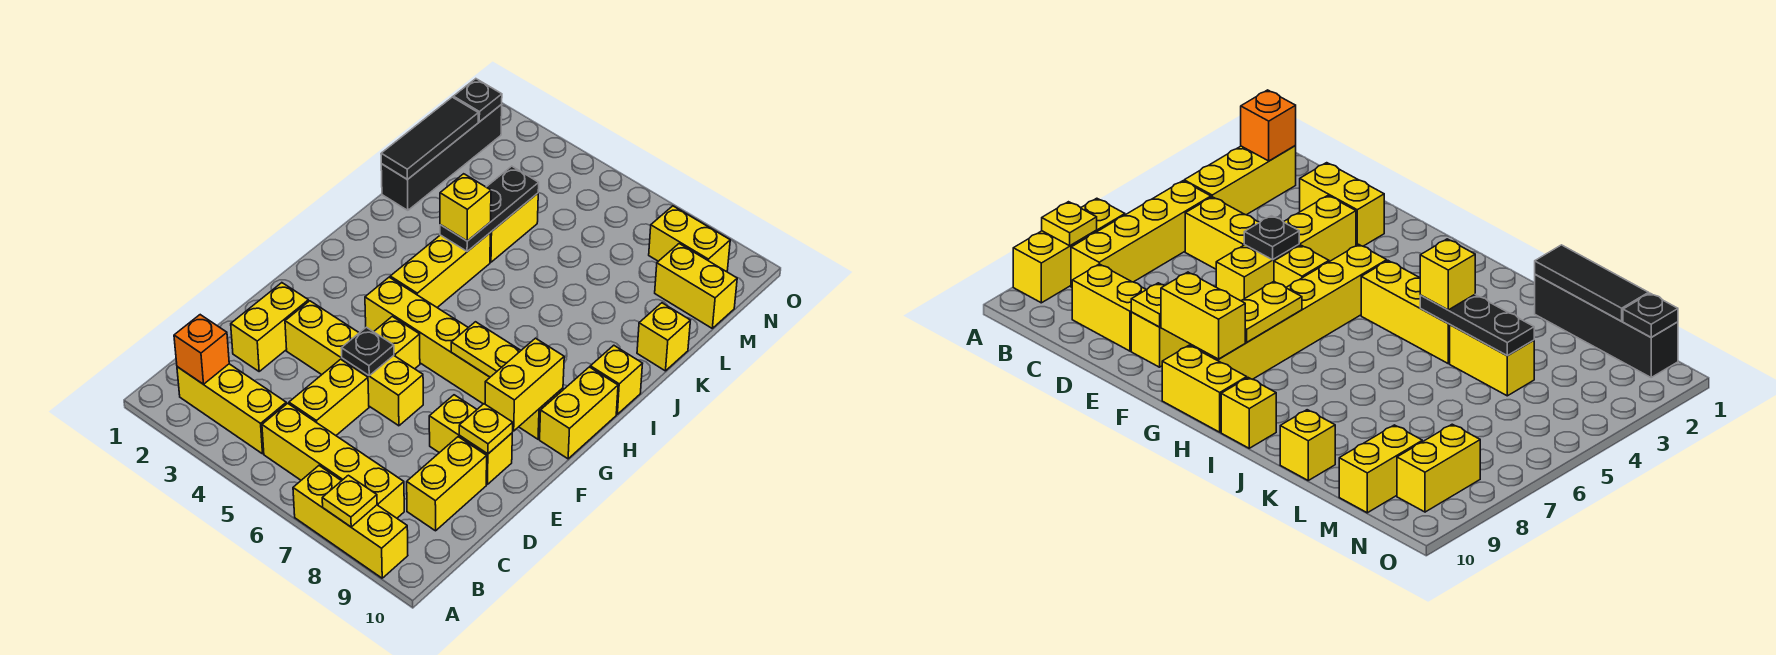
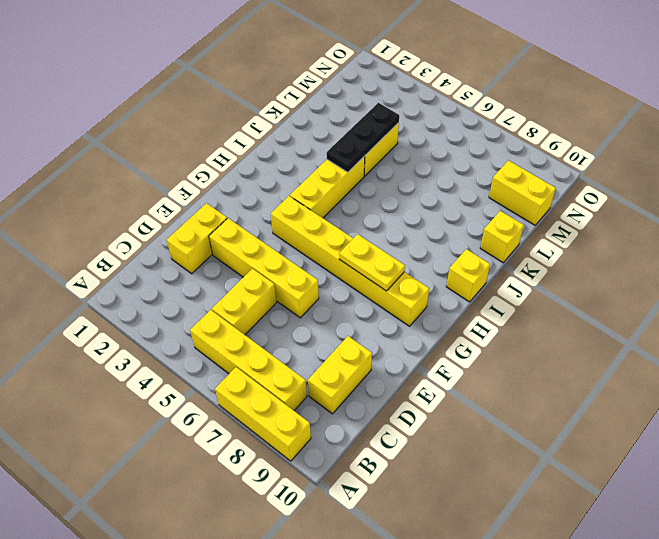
none -> yellow brick B2:B4 level 1
none -> yellow brick E8:E9 level 1
none -> yellow brick F5 level 1

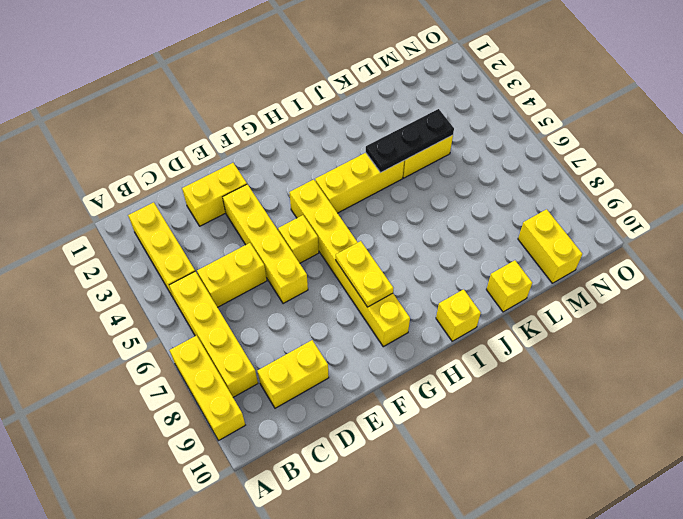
none -> yellow brick E8:E9 level 1
none -> yellow brick G10:H10 level 1
none -> black brick K1:N1 level 1

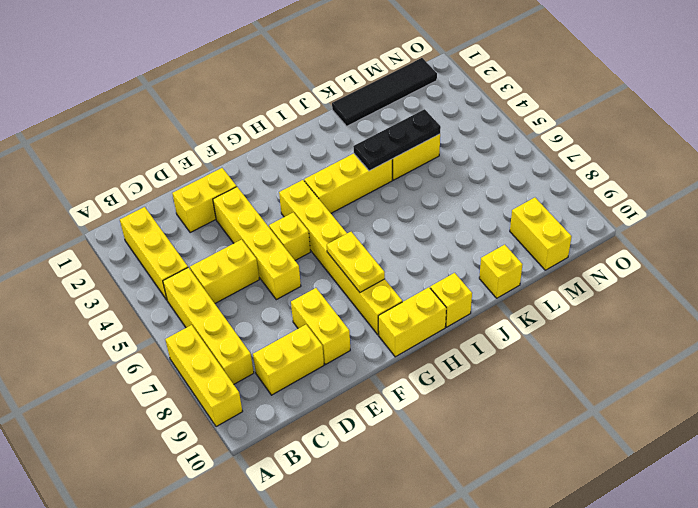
black tile K1:N1 level 1 -> black brick K1:N1 level 1
none -> yellow brick N8:N9 level 1
none -> yellow plate A8 level 2
none -> orange brick B2 level 2

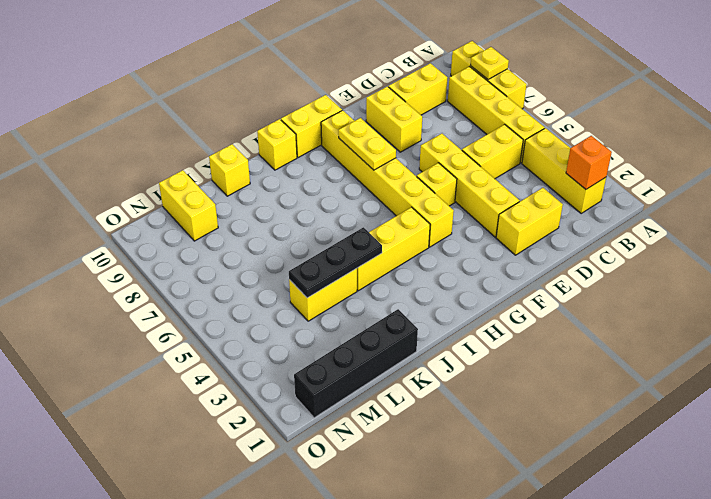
none -> yellow brick N8:N9 level 1
none -> black plate E5 level 2
none -> yellow plate E9 level 2

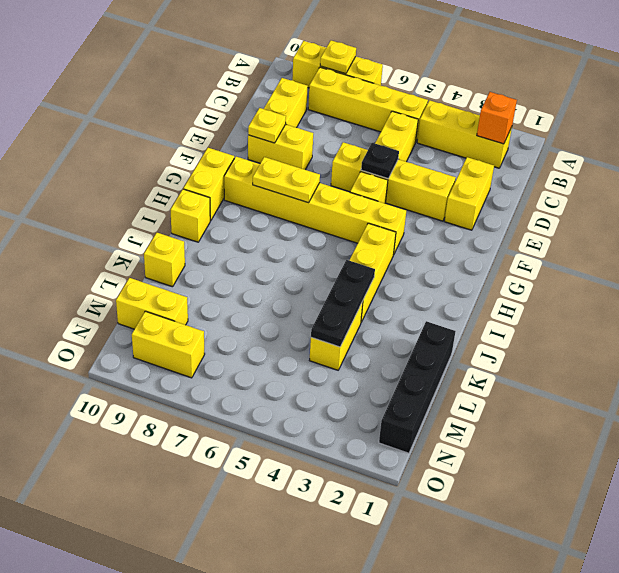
none -> yellow brick F9:G9 level 2
none -> black tile K1:M1 level 2
none -> black plate N1 level 2

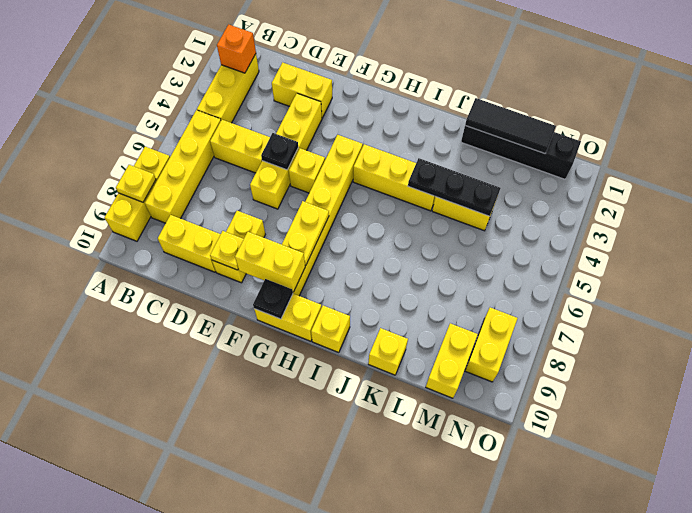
black plate G10 level 2 -> black plate N1 level 2
none -> yellow brick J4 level 3

